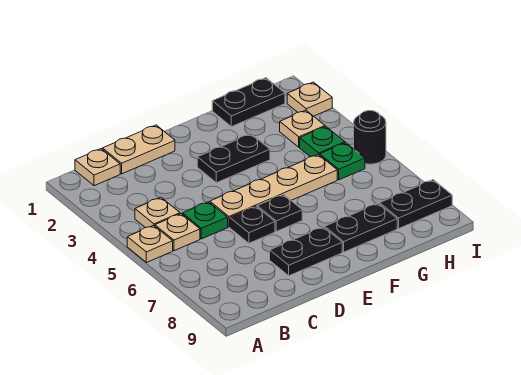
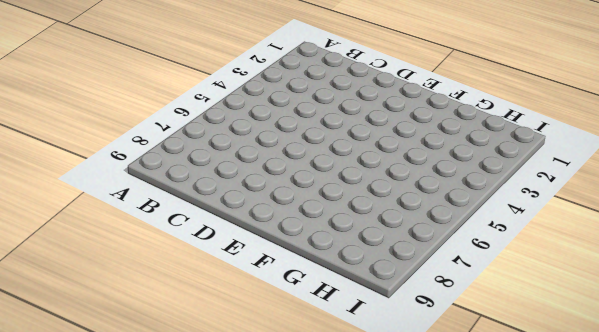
none -> tan plate A5 level 1
none -> tan plate B1 level 1
none -> tan plate B4 level 1

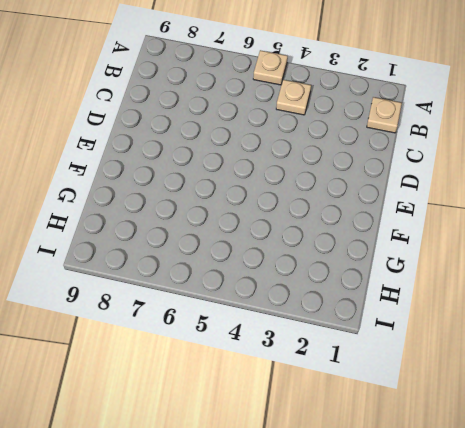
none -> tan plate B5 level 1
none -> tan plate C1:D1 level 1
none -> green plate C5 level 1

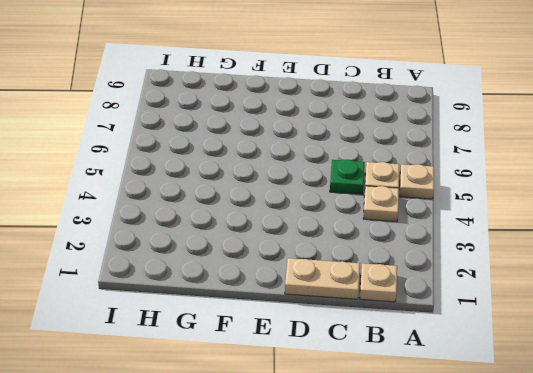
none -> tan plate D5:G5 level 1
none -> black plate D6 level 1
none -> black plate D8:E8 level 1

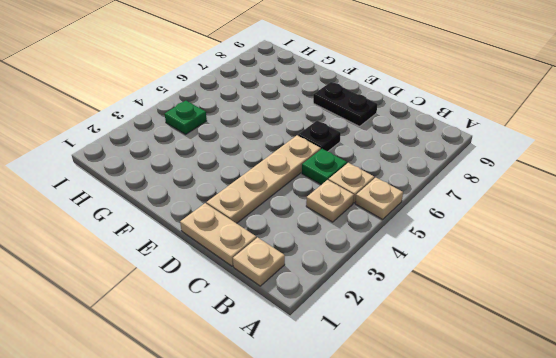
tan plate D2:D5 level 1 -> tan plate D5:G5 level 1
none -> black plate E3:F3 level 1
none -> black plate E6 level 1
none -> black plate F8:G8 level 1

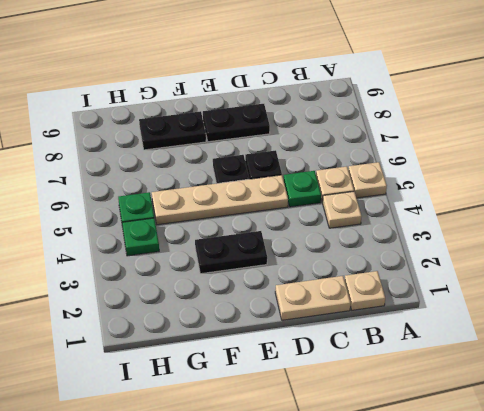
none -> black plate G1:H1 level 1
none -> tan plate H3 level 1
none -> black plate H8:I8 level 1

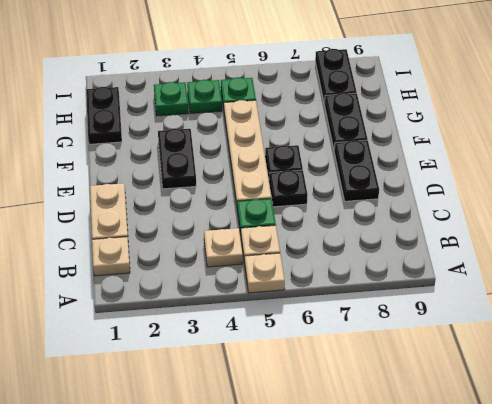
green plate H3 level 1 -> tan plate H3 level 1
none -> tan plate I2 level 1
none -> black round brick I5 level 1

